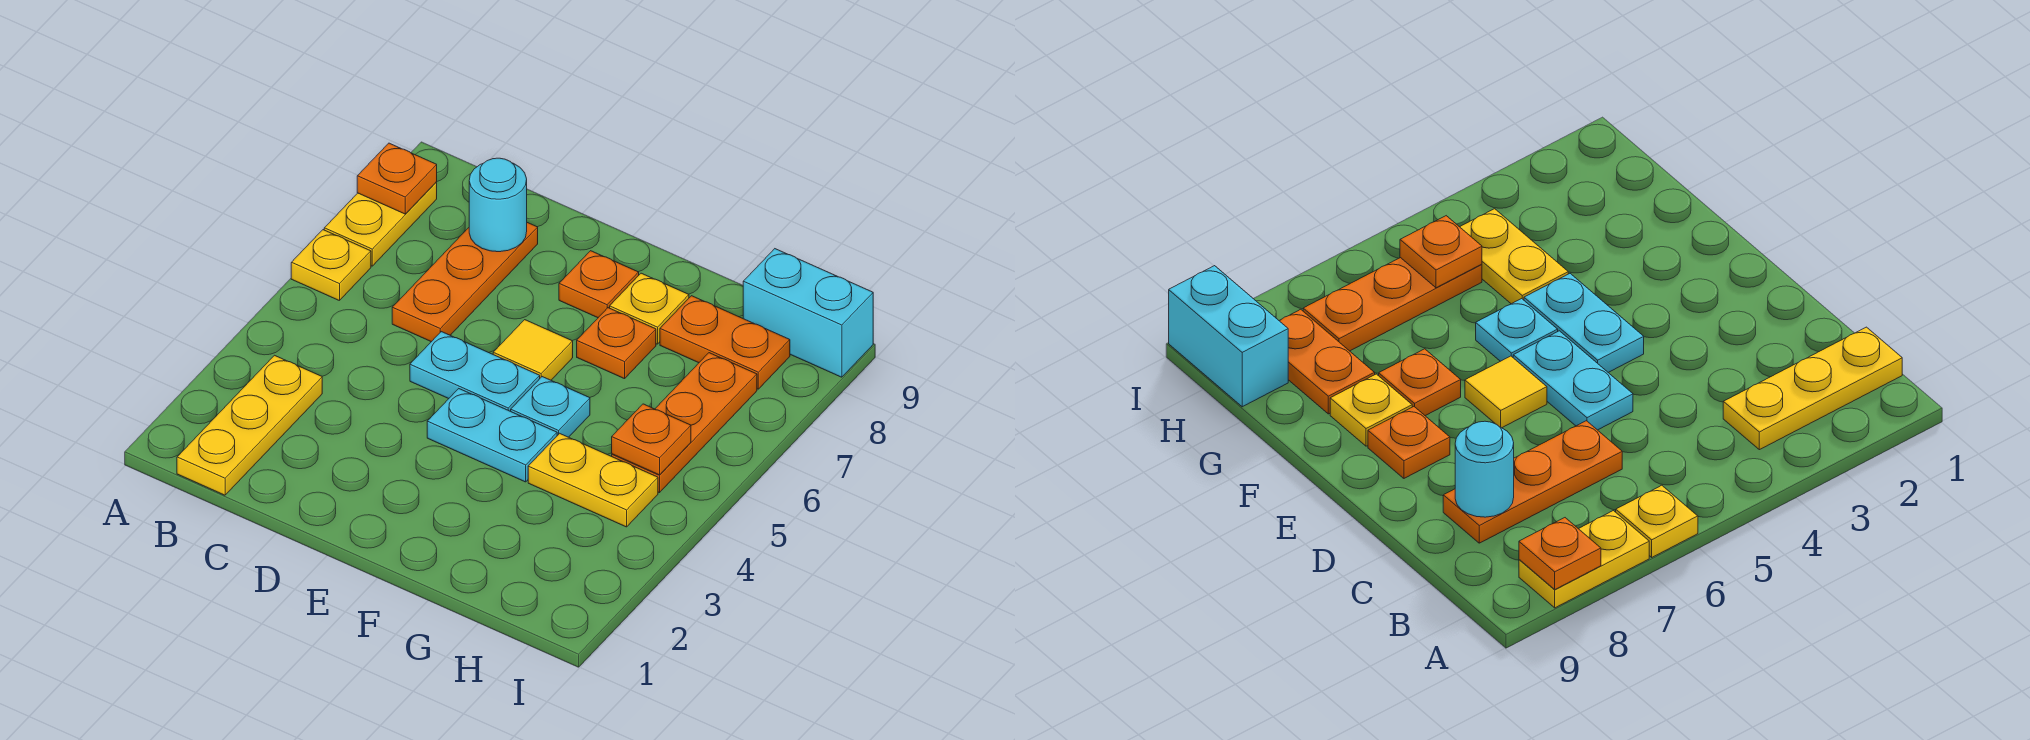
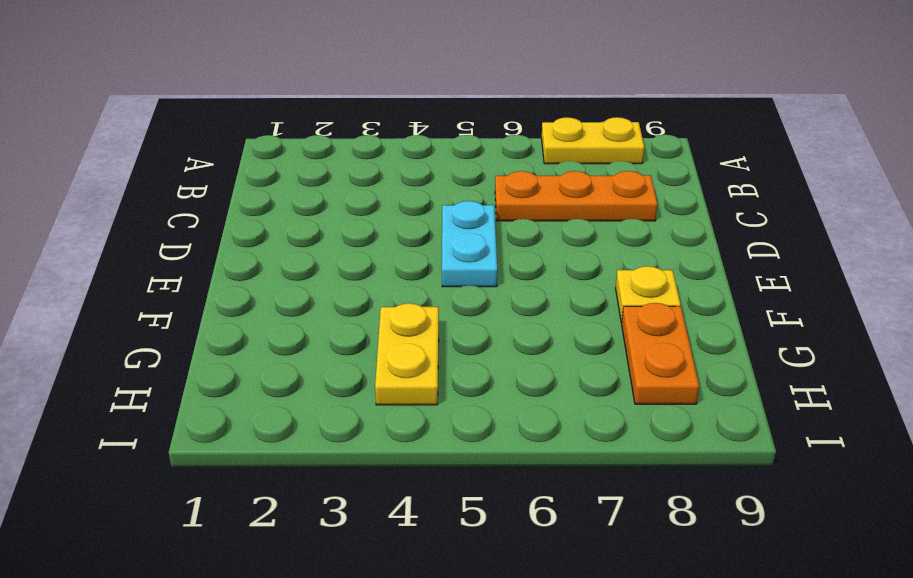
none -> yellow plate A6 level 1
none -> yellow plate B1:B3 level 1
none -> cyan plate E4:F4 level 1

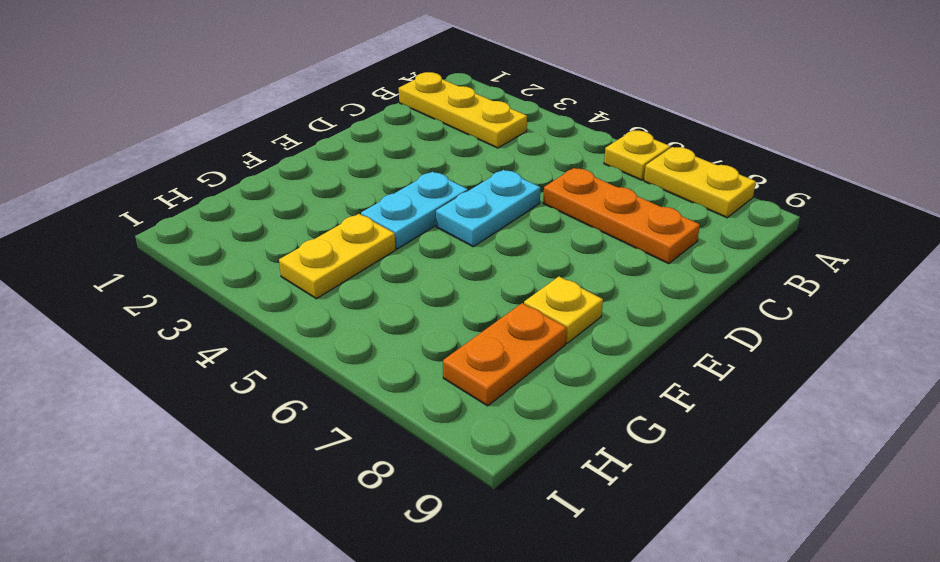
none -> yellow tile E6 level 1
none -> orange plate E8 level 1
none -> cyan plate F5 level 1

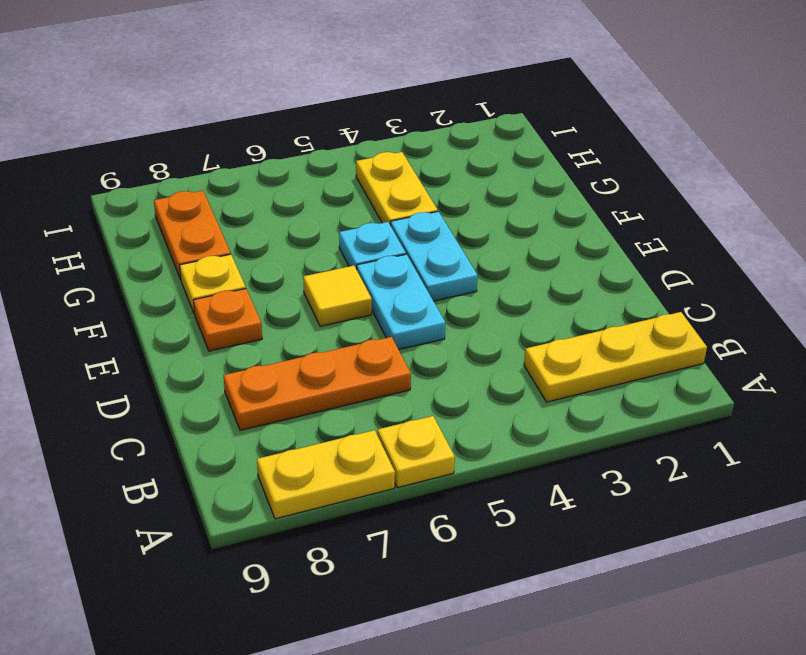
none -> orange plate F7 level 1
none -> orange plate H5:H7 level 1
none -> cyan brick H9:I9 level 1

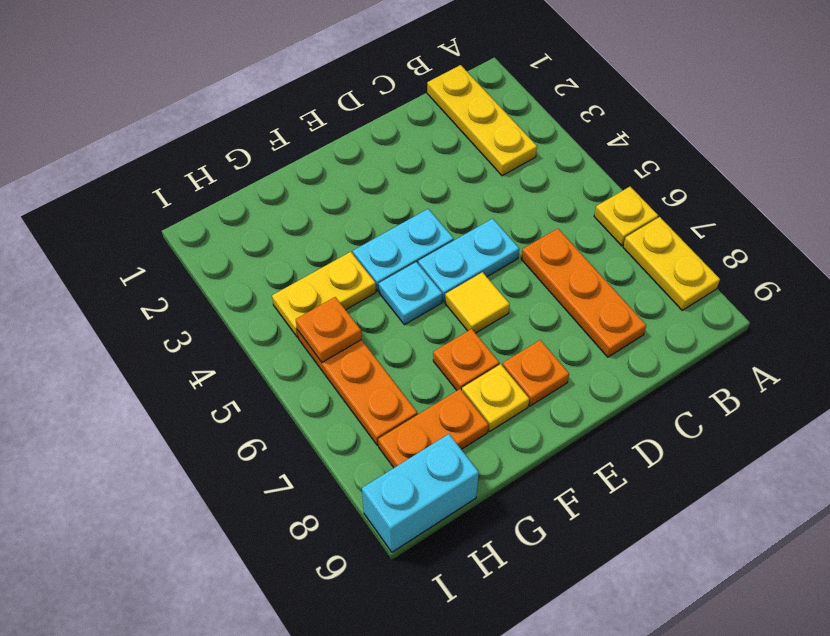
none -> orange plate A8 level 2
none -> cyan round brick C8 level 2

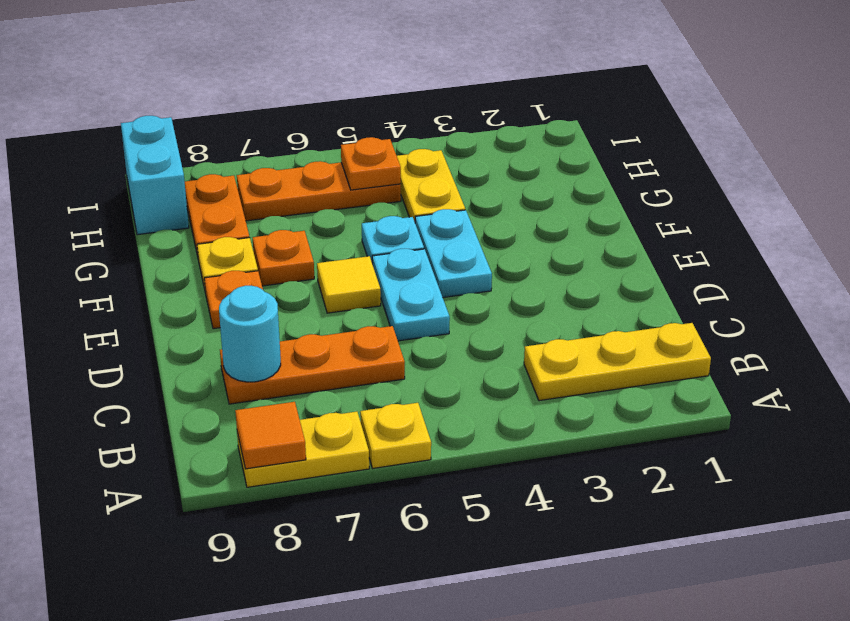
orange tile A8 level 2 -> orange plate A8 level 2

